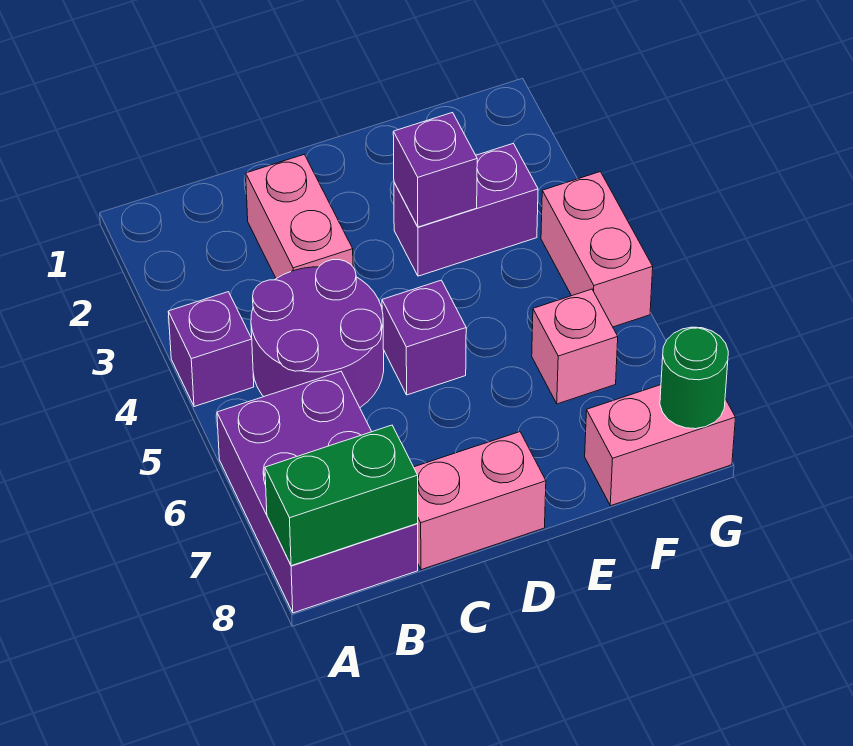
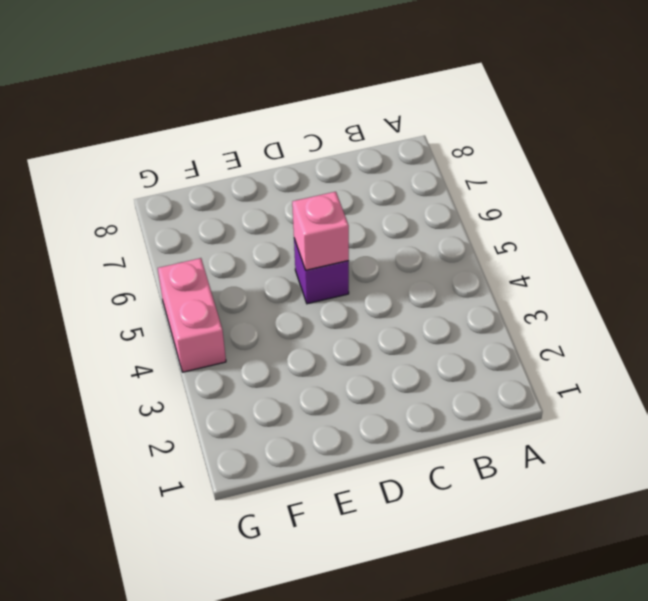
pink brick D5 level 2 -> pink brick F6 level 1
none -> purple brick A4 level 1
none -> purple brick A6:B8 level 1
none -> purple round brick B4:C5 level 1

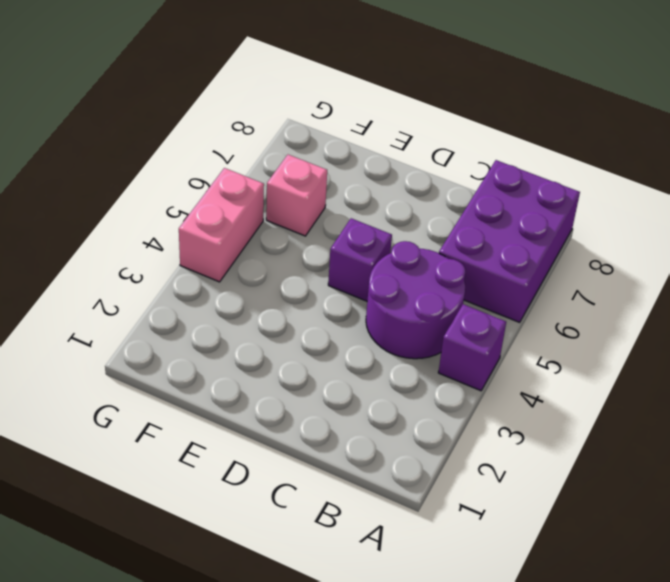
none -> pink brick C2:C3 level 1
none -> pink brick C8:D8 level 1
none -> purple brick E3:F3 level 1

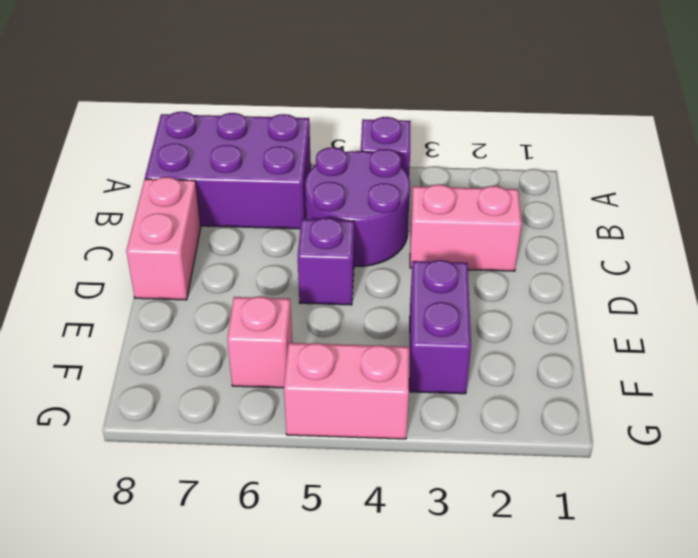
none -> pink brick F8:G8 level 1
none -> green brick A8:B8 level 2
none -> purple brick E3 level 2

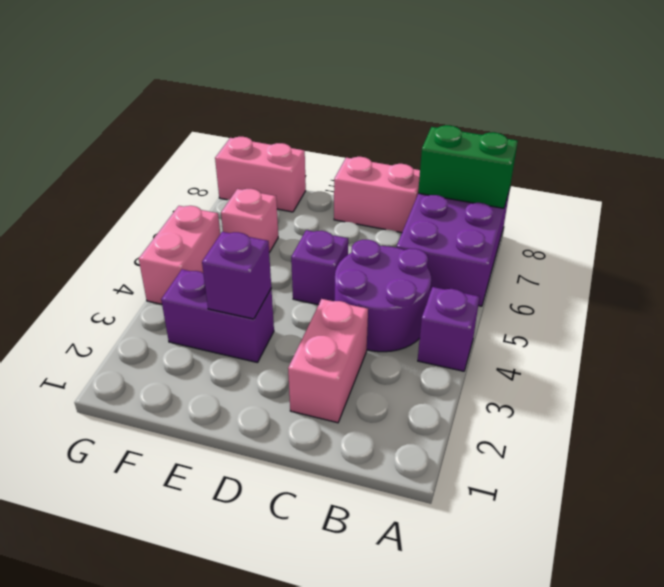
none -> green round brick G8 level 2

